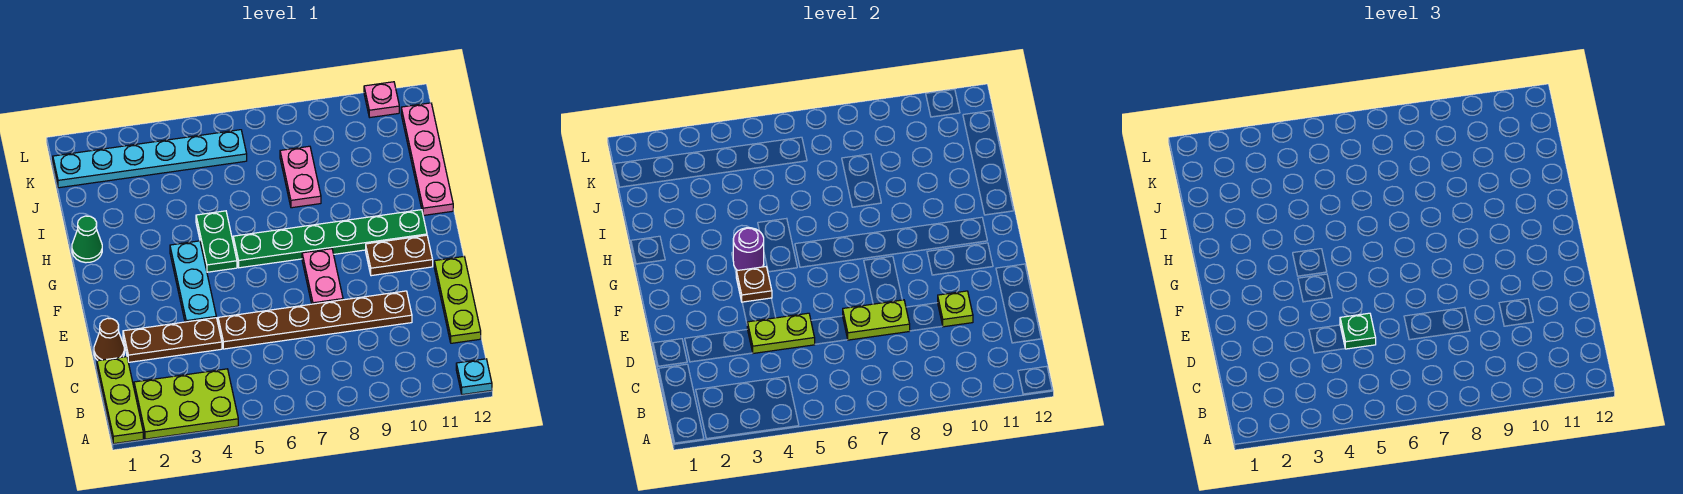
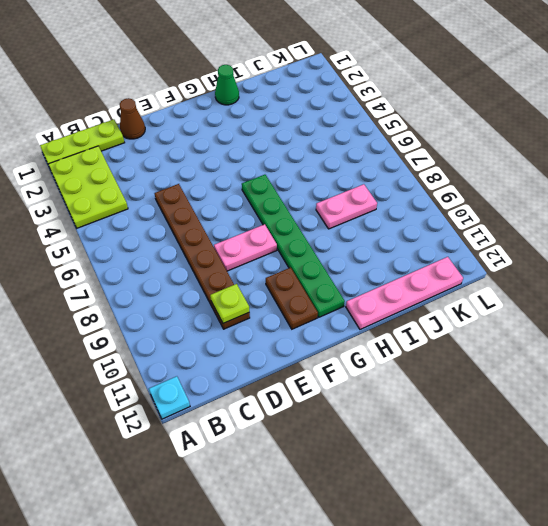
none -> lime plate C12:E12 level 1
none -> brown plate D2:D4 level 1
none -> cyan plate E4:G4 level 1

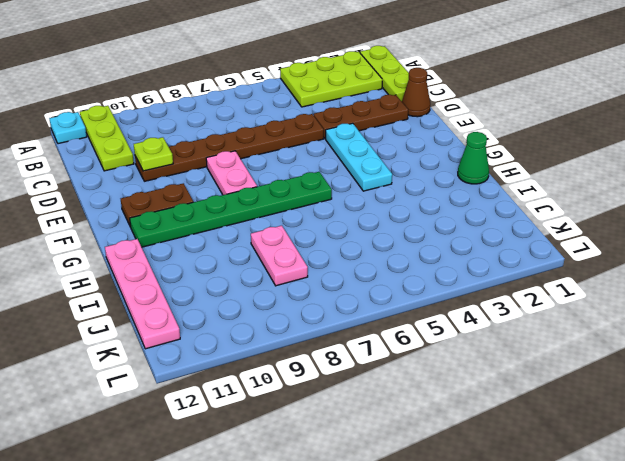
lime plate A11:C11 level 1 -> lime plate C12:E12 level 1
none -> green plate G5:H5 level 1
none -> cyan plate K1:K6 level 1
none -> pink plate L11 level 1

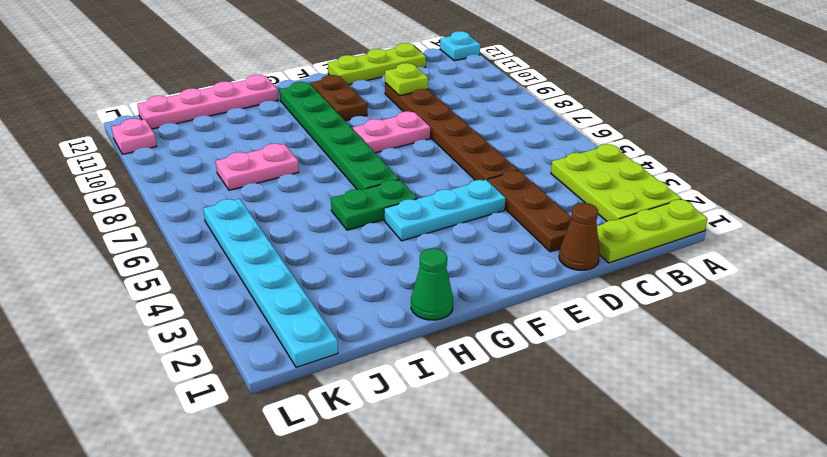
none -> lime plate D4:D5 level 2
none -> lime plate D7:D8 level 2
none -> brown plate F4 level 2

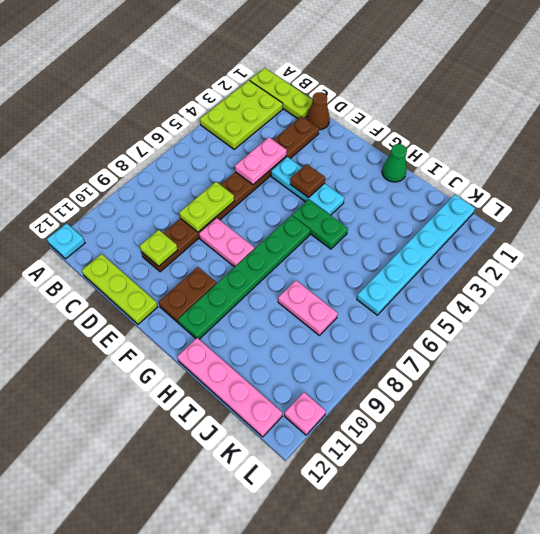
pink plate D4:D5 level 2 -> lime plate D4:D5 level 2
none -> purple round brick G4 level 2
none -> green plate D5 level 3

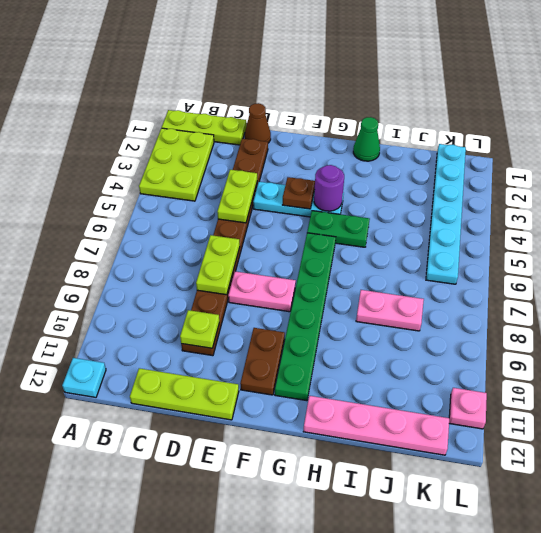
none -> green plate D5 level 3

